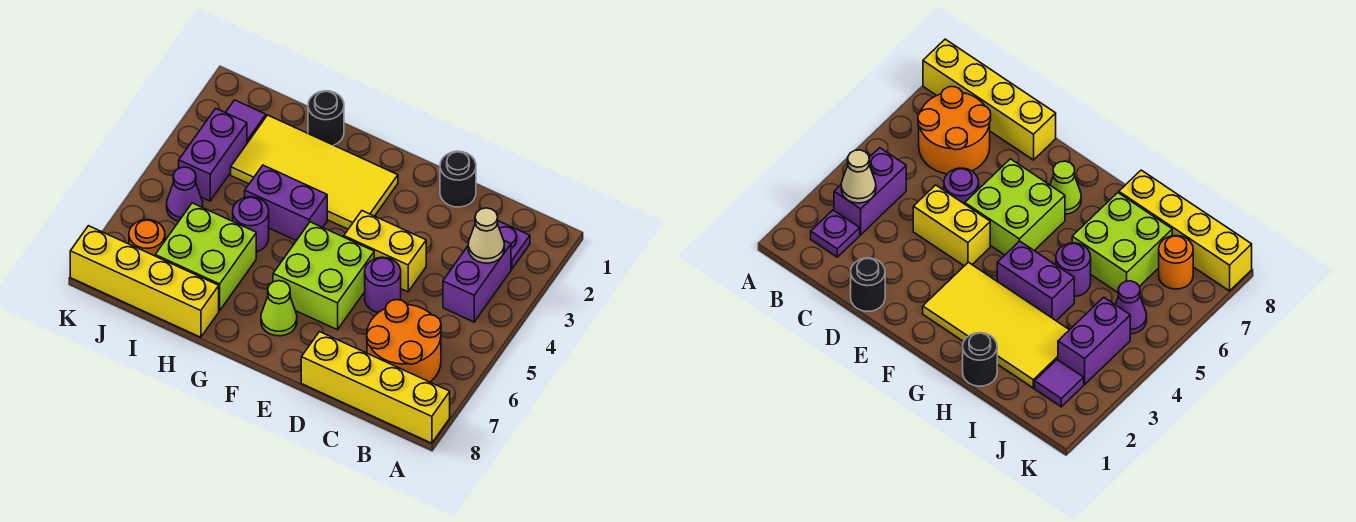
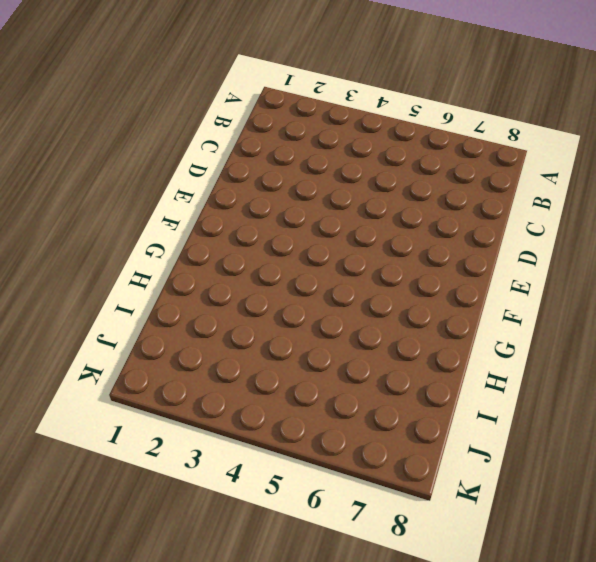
none -> yellow brick A8:D8 level 1
none -> purple plate B2 level 1
none -> purple brick B3:B4 level 1

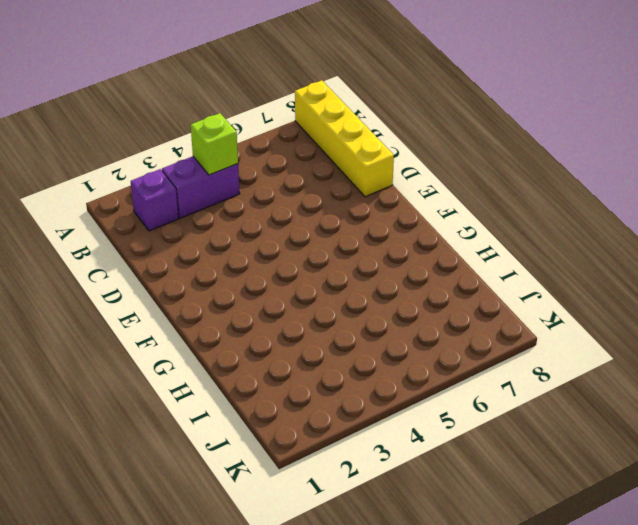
purple brick B2 level 1 -> purple plate B2 level 1
lime brick B4 level 2 -> none
none -> orange round brick B6:C7 level 1
none -> black round brick D1 level 1
none -> yellow brick D4:E4 level 1

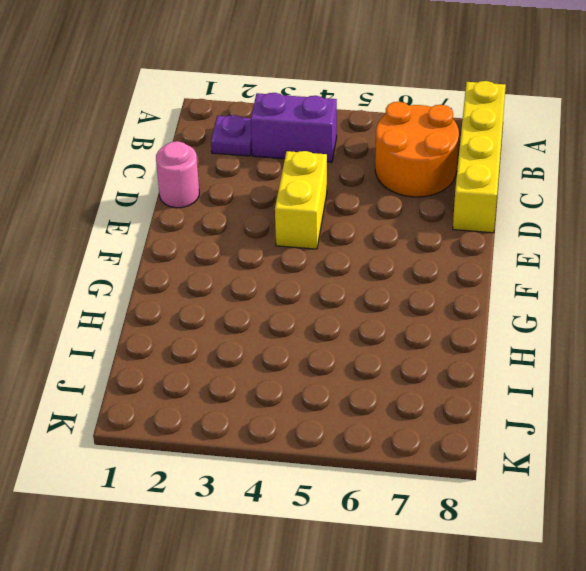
pink round brick D1 level 1 -> black round brick D1 level 1
none -> purple round brick D5 level 1
none -> lime brick E5:F6 level 1
none -> yellow tile F2:I3 level 1

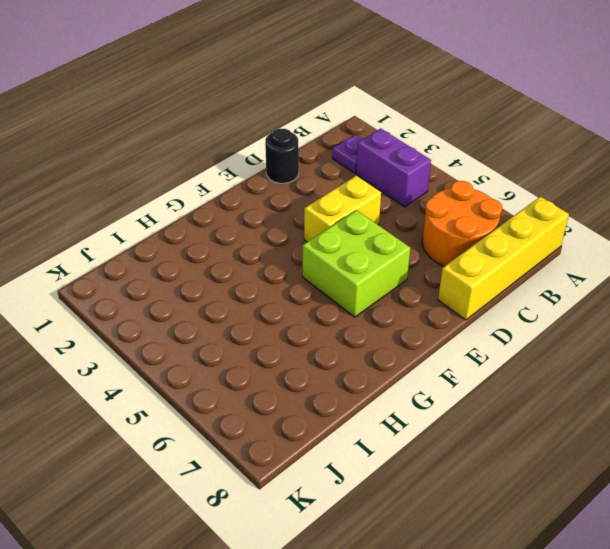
none -> purple round brick D5 level 1
none -> yellow tile F2:I3 level 1
none -> lime cone F7 level 1

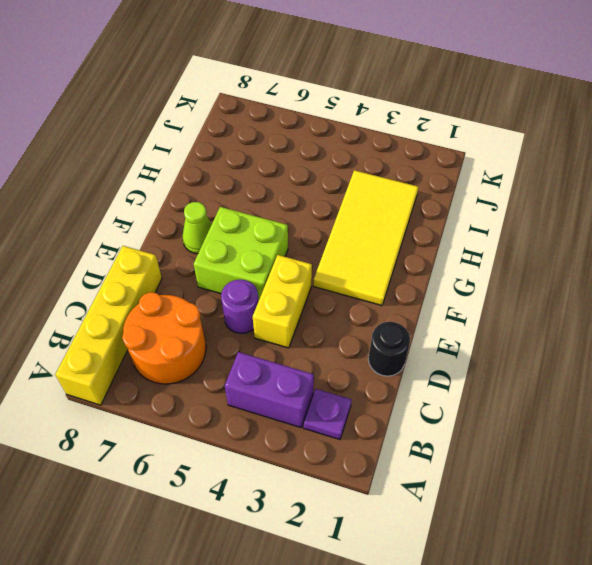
none -> purple brick G4:H4 level 1
none -> black round brick H1 level 1
none -> purple round brick H5 level 1

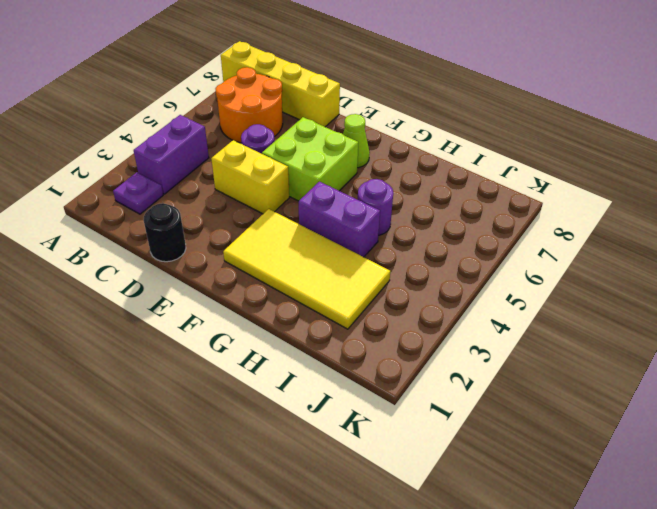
none -> black round brick H1 level 1
none -> lime brick H6:I7 level 1
none -> yellow brick H8:K8 level 1

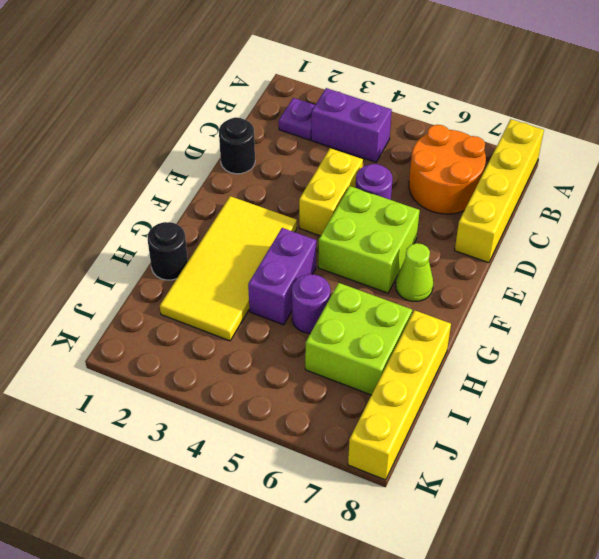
none -> purple tile J2 level 1
none -> purple brick J3:J4 level 1
none -> purple cone J5 level 1

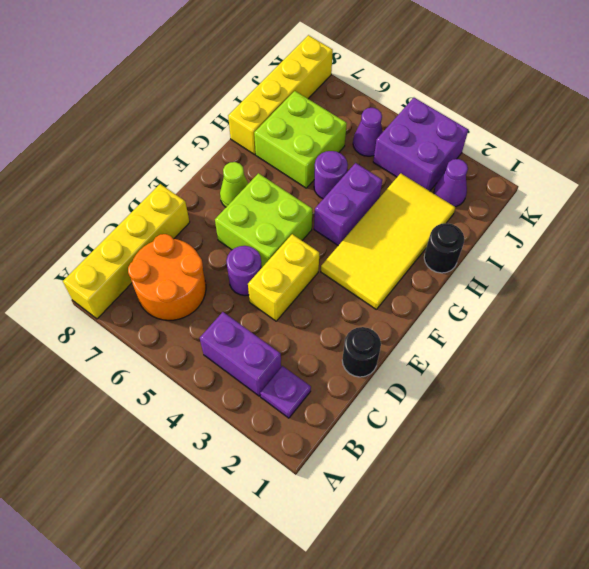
purple cone J2 level 1 -> purple tile J2 level 1
purple brick J3:K4 level 1 -> purple brick J3:J4 level 1
none -> orange round brick J7 level 1
none -> tan cone B3 level 2

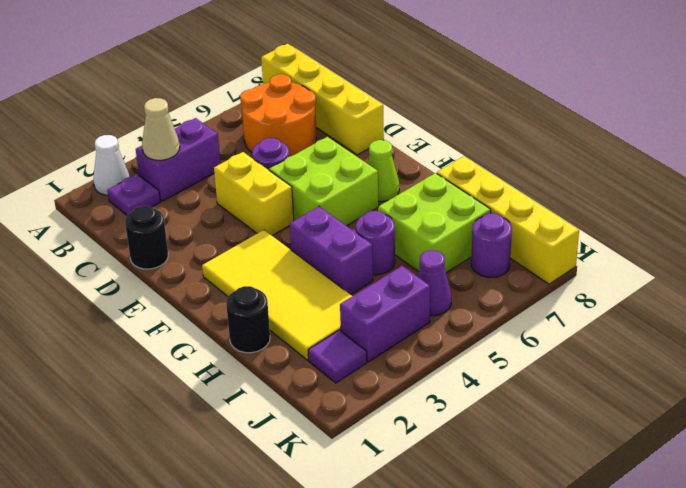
white cone A2 level 1 -> none
purple round brick J7 level 1 -> orange round brick J7 level 1

